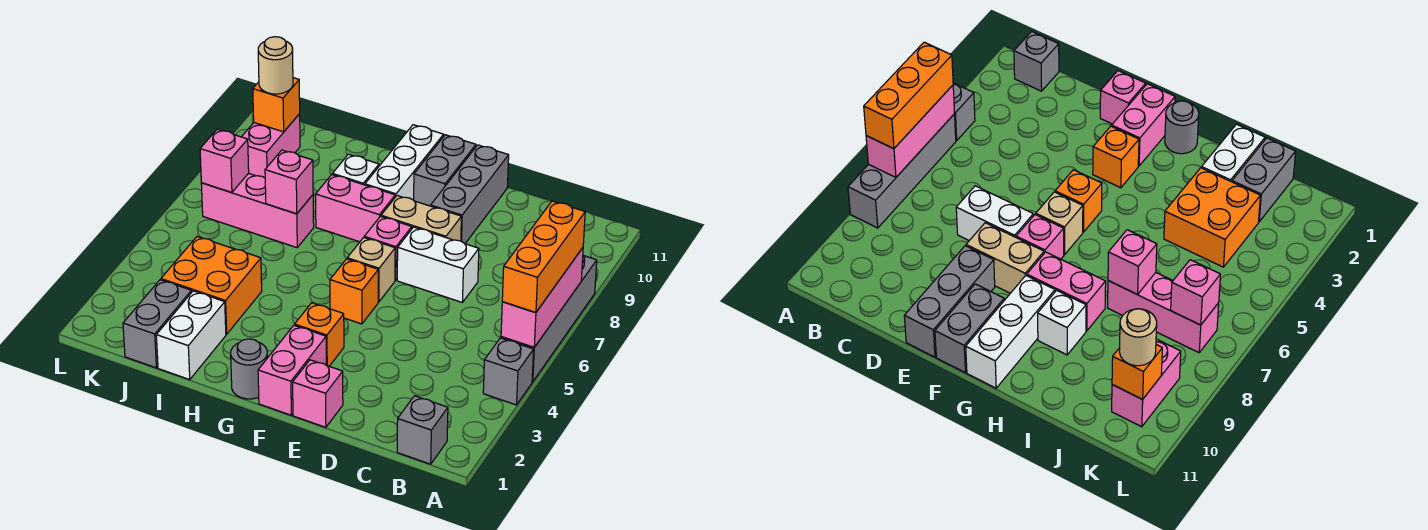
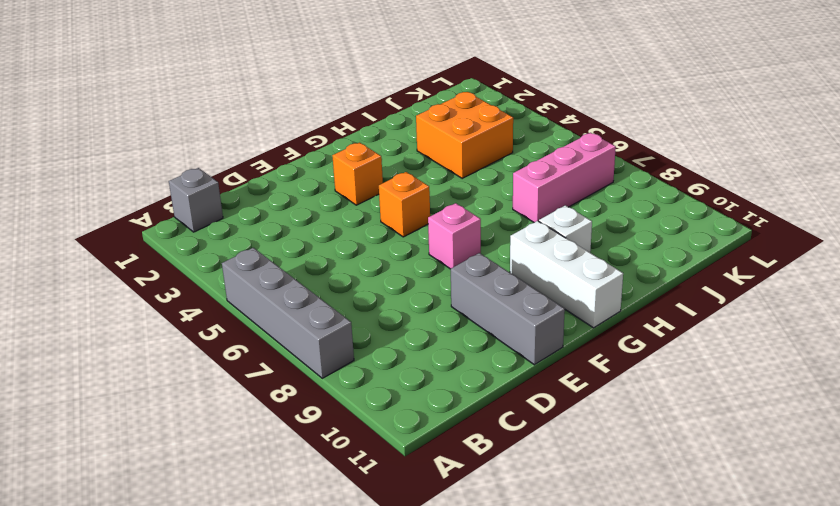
none -> grey brick A4 level 1
none -> white brick D7:E7 level 1
none -> pink brick E1 level 1

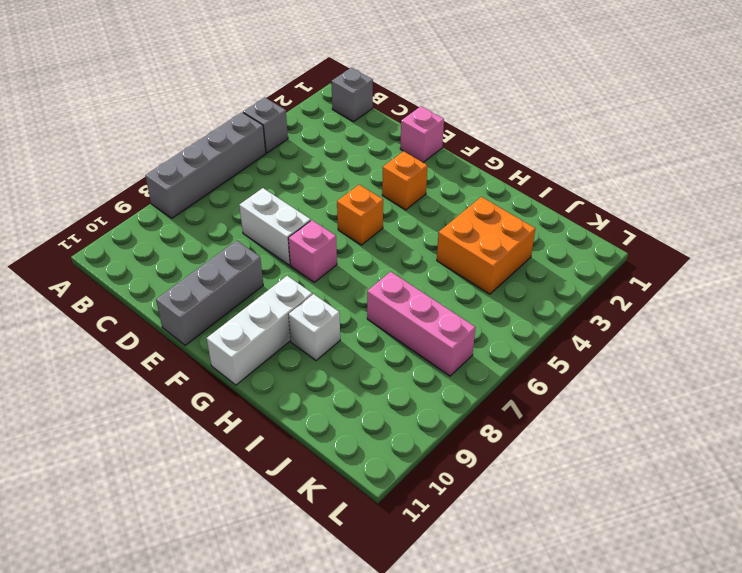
none -> tan brick E8:F8 level 1
none -> pink brick F1:F2 level 1
none -> tan brick F6 level 1

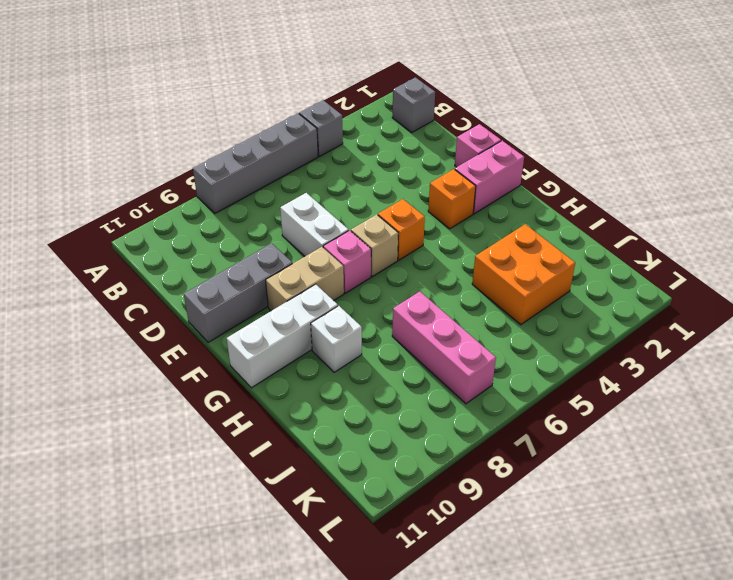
tan brick F8:F9 level 1 -> tan brick E8:F8 level 1
none -> grey brick F10:F11 level 1
none -> grey round brick G1 level 1
none -> pink brick G8:H8 level 1

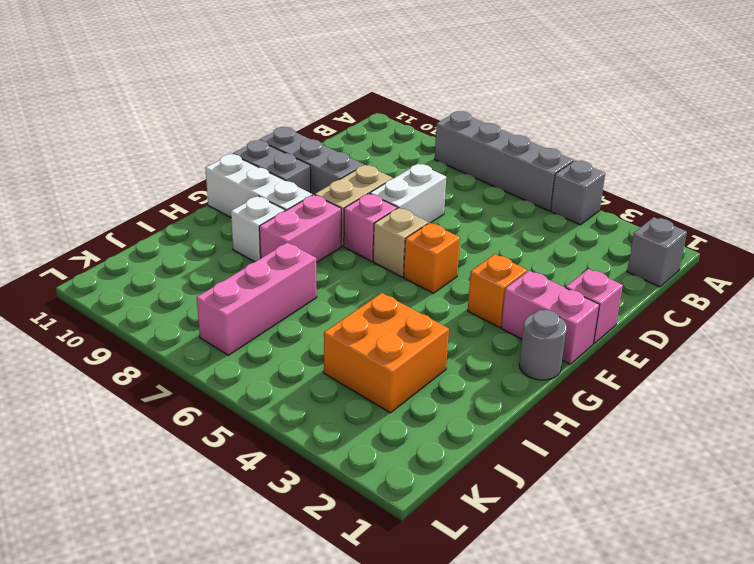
none -> white brick I1:I2 level 1
none -> grey brick J1:J2 level 1
none -> pink brick K9:K10 level 1

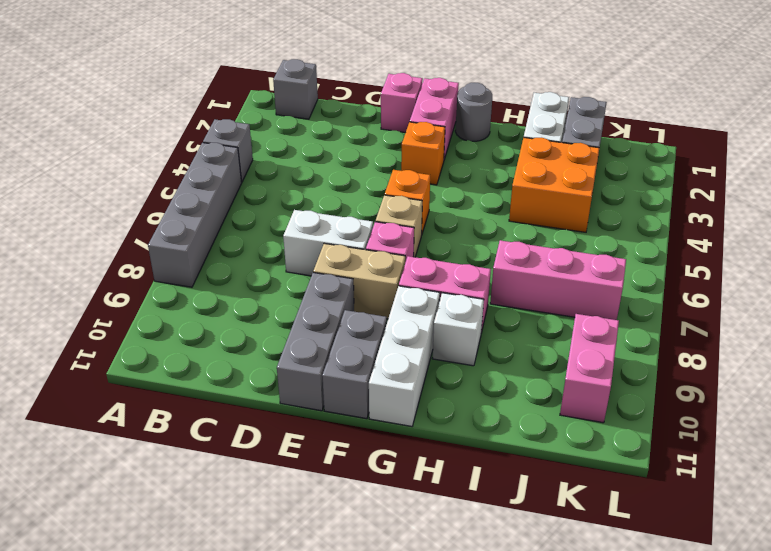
none -> pink brick A5:A7 level 2
none -> pink brick I7 level 2
none -> pink brick K7 level 2

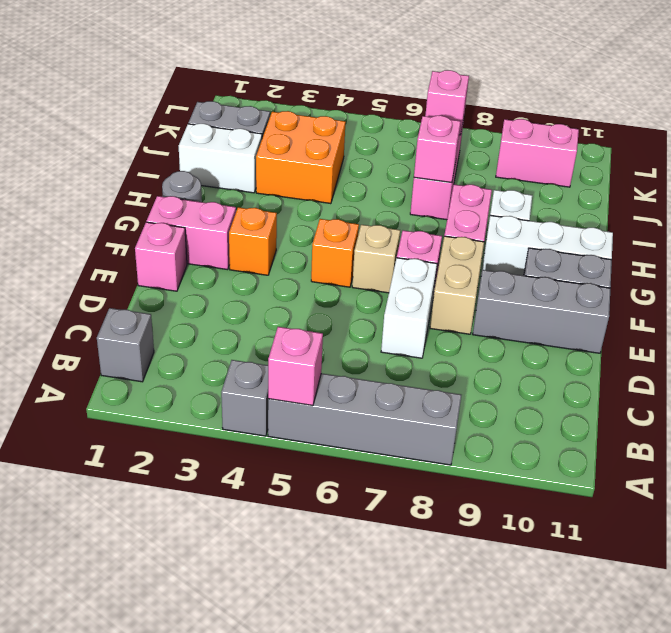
pink brick A5 level 2 -> pink brick A5:A7 level 2
none -> orange brick K10 level 2
none -> orange brick A5:A7 level 3
none -> tan round brick K10 level 3

